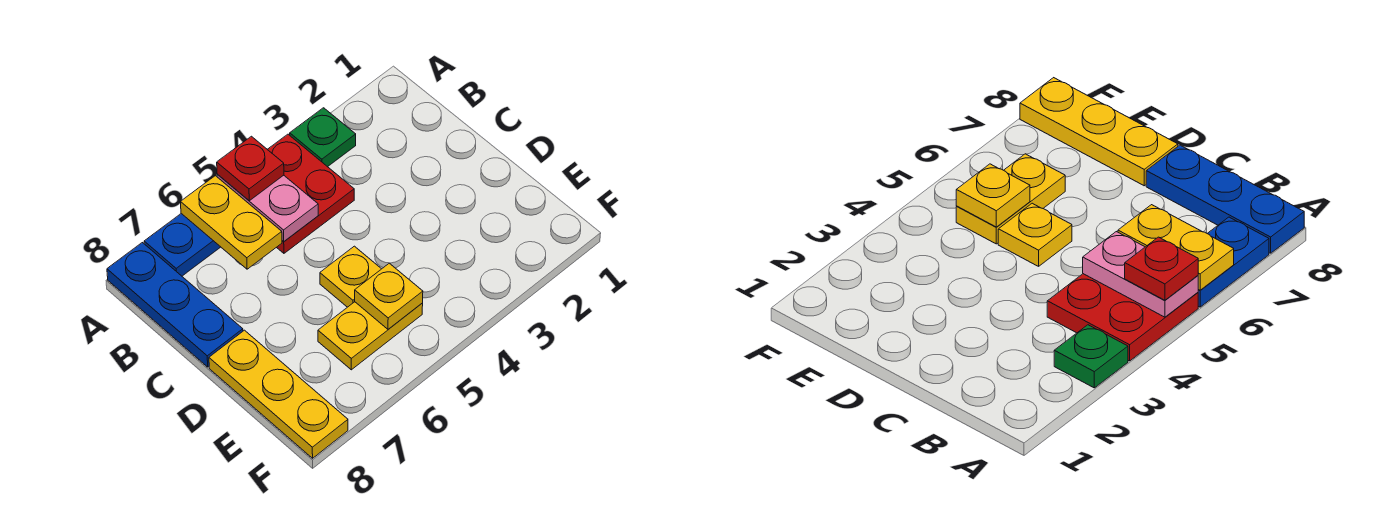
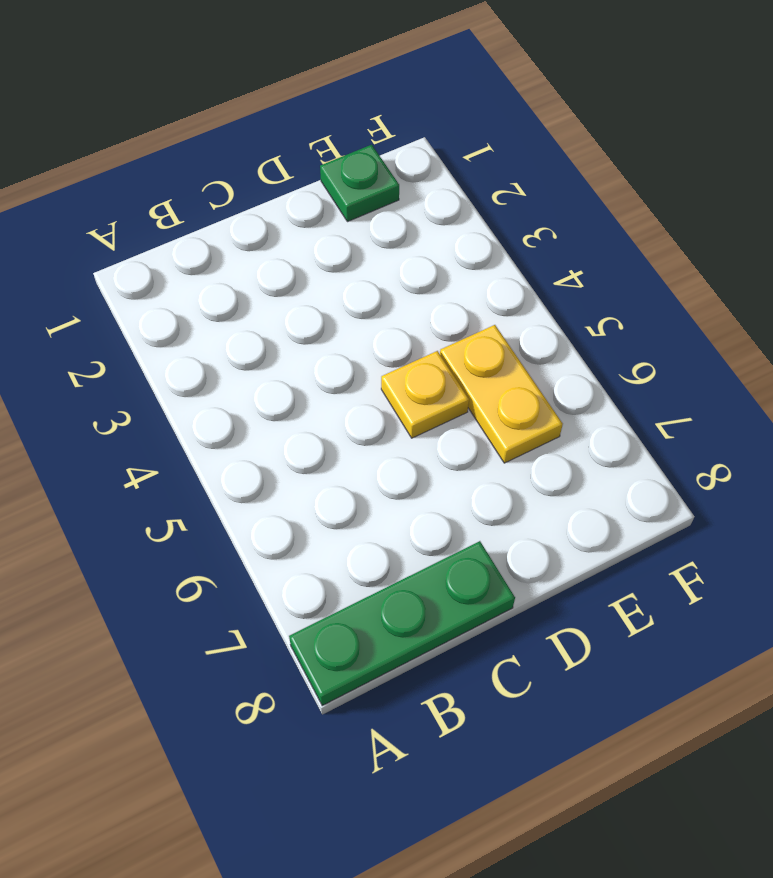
green plate A8:C8 level 1 -> blue plate A8:C8 level 1
green plate E1 level 1 -> green plate A3 level 1
none -> red plate A4:B5 level 1
none -> blue plate A6:A7 level 1

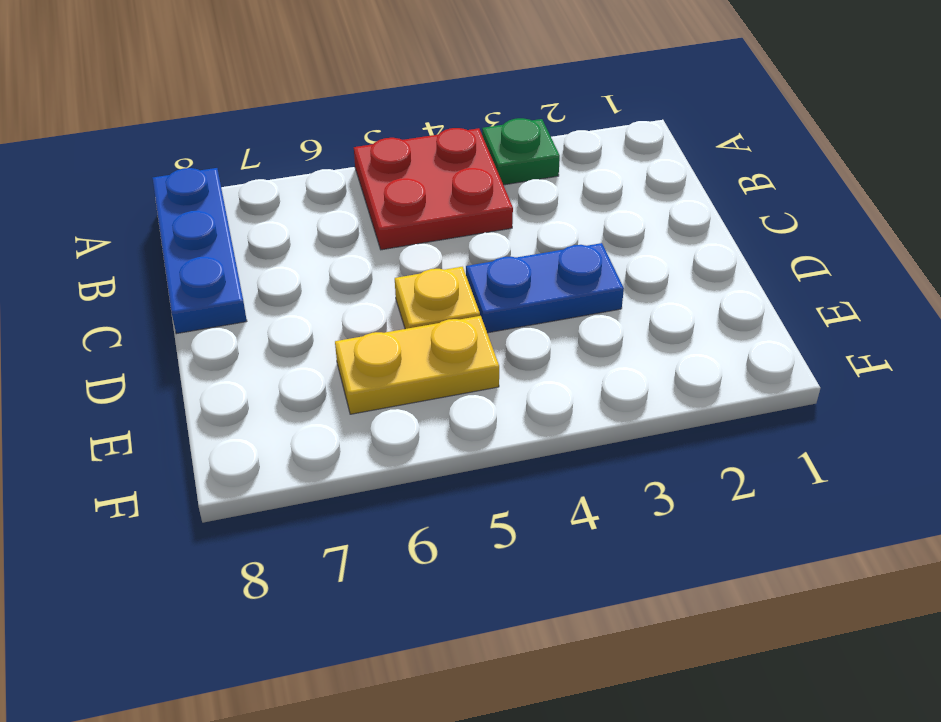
blue plate D3:D4 level 1 -> blue plate A6:A7 level 1
none -> yellow plate D8:F8 level 1
none -> pink plate A5:B5 level 2

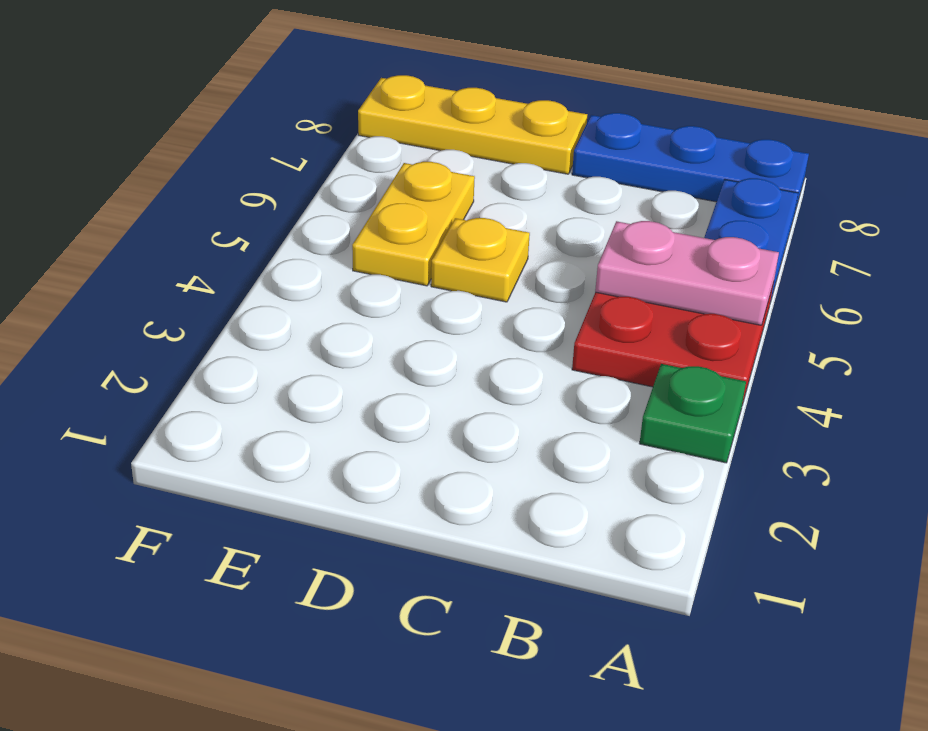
none -> yellow plate A6:B6 level 2
none -> yellow plate E5 level 2

